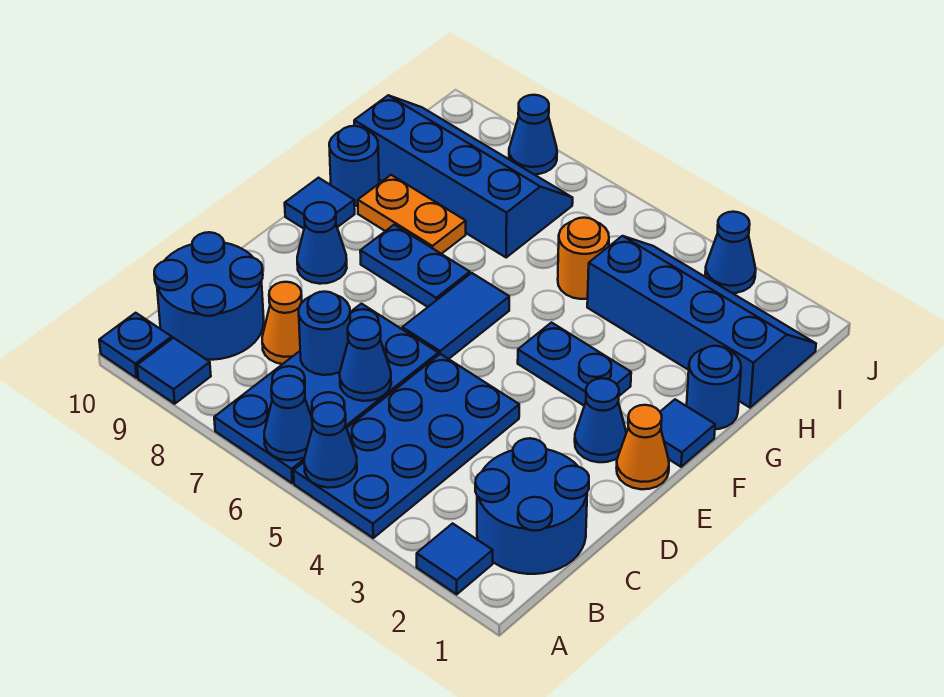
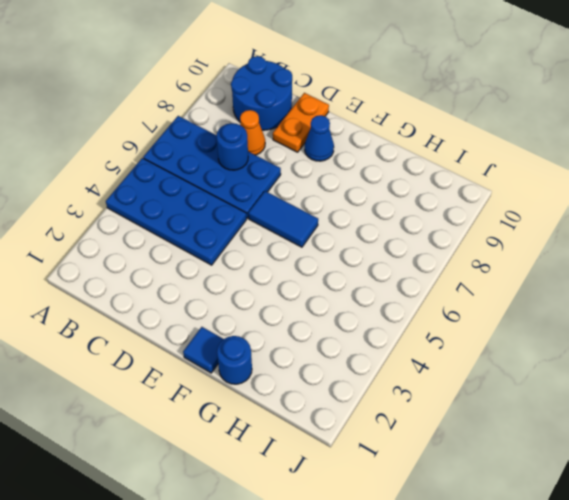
orange plate D9:D10 level 1 -> orange plate G8:G9 level 1
none -> blue tile A2 level 1
none -> blue tile A9 level 1
none -> blue plate A10 level 1

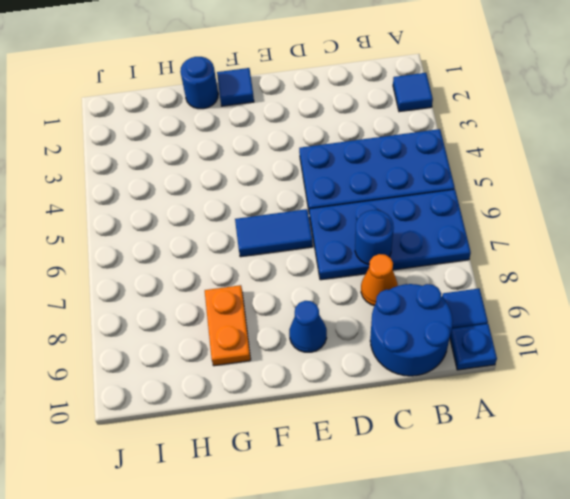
none -> blue round brick B1:C2 level 1
none -> orange cone E1 level 1
none -> blue cone E2 level 1

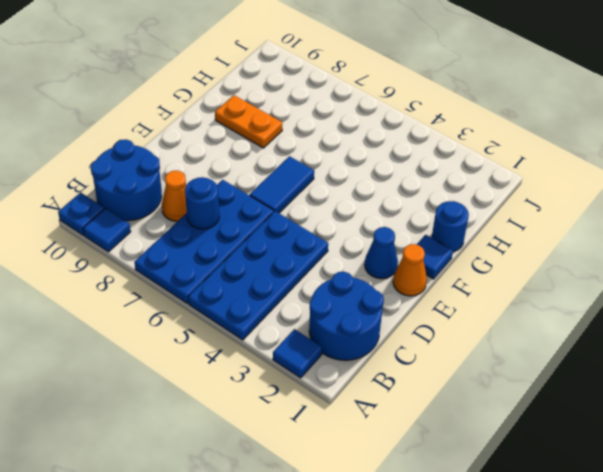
none -> blue cone E9 level 1
none -> blue plate F3:F4 level 1
none -> blue plate F7:F8 level 1

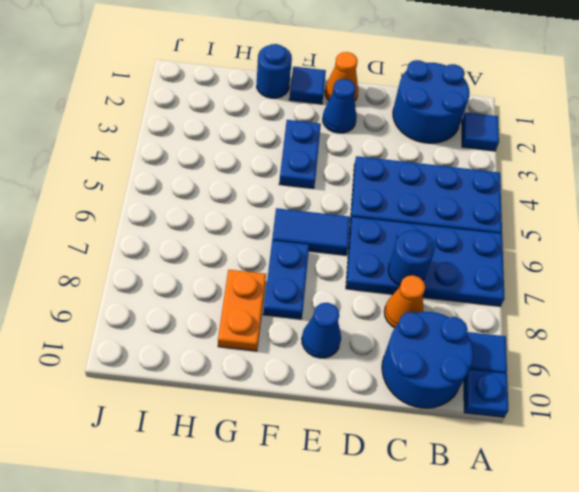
none -> blue tile F10 level 1
none -> blue round brick G10 level 1
none -> blue slope H1:I4 level 1 top H

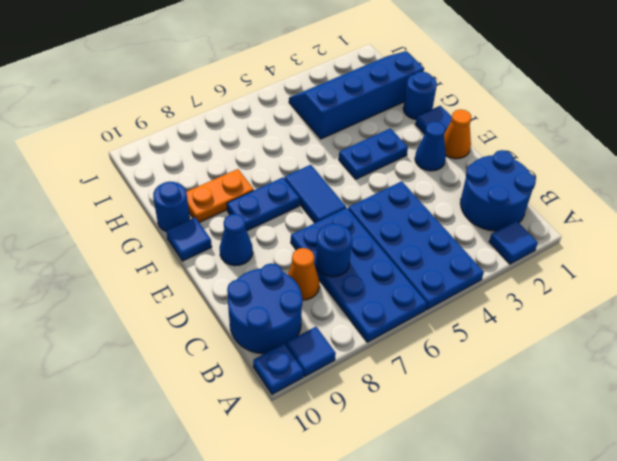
none -> orange round brick H5 level 1
none -> blue slope H7:I10 level 1 top H
none -> blue cone J3 level 1

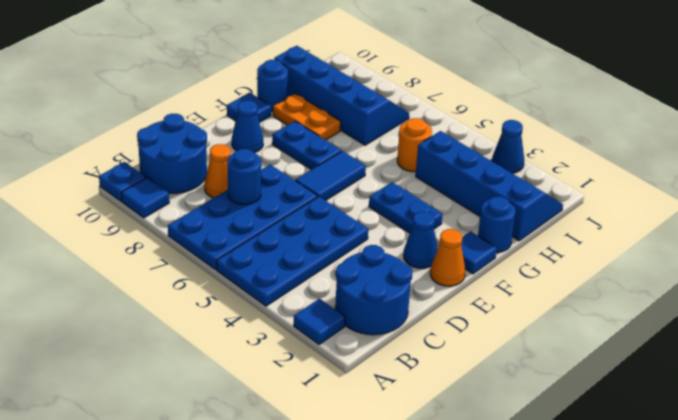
none -> blue cone J8 level 1
none -> blue cone A5 level 2
none -> blue cone A6 level 2

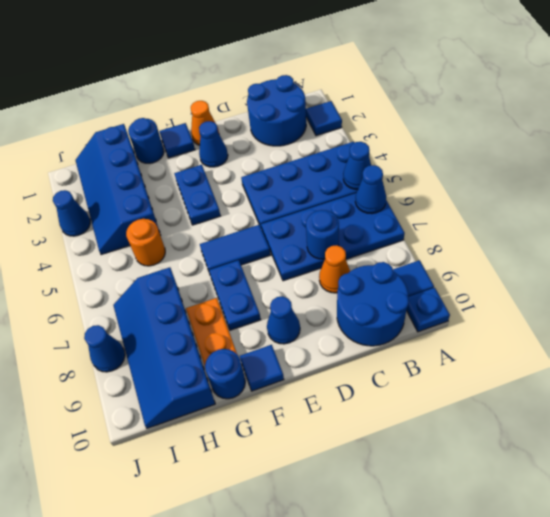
none -> blue cone C6 level 2

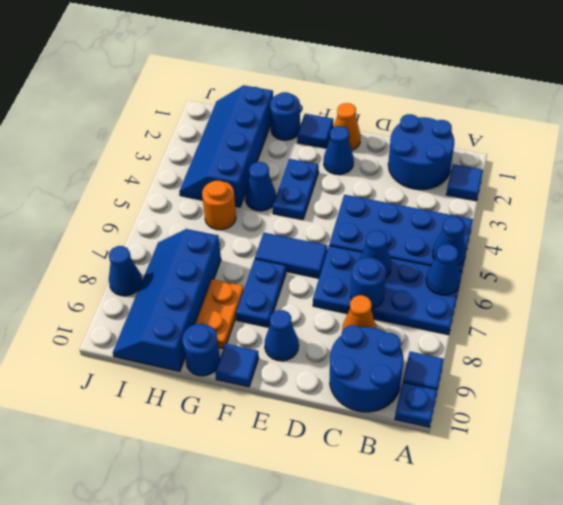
blue cone G4 level 1 -> blue cone J3 level 1

